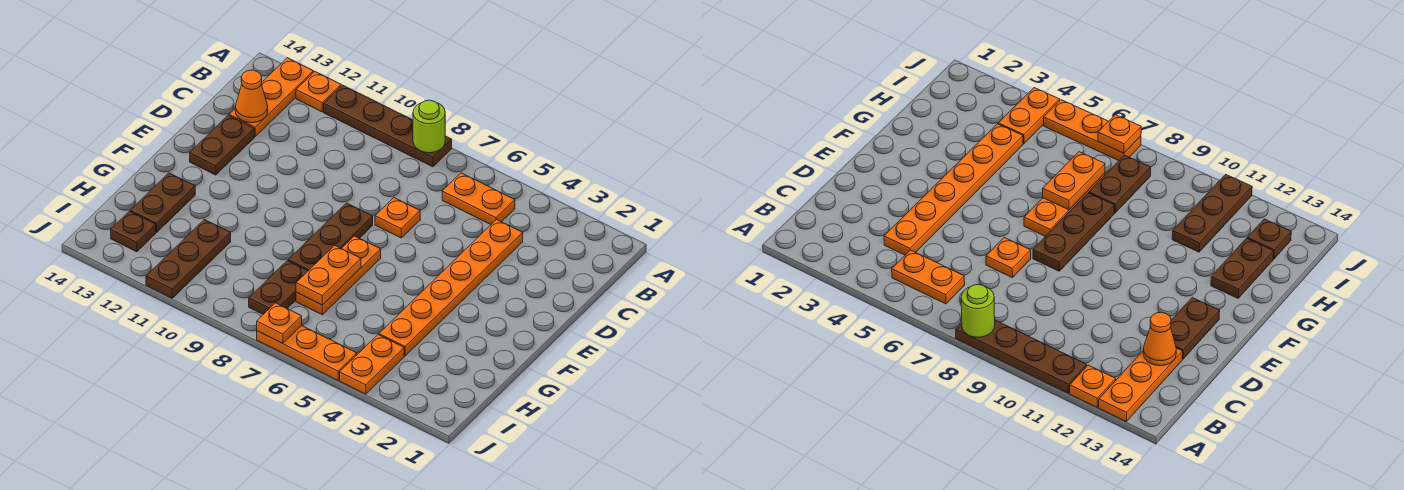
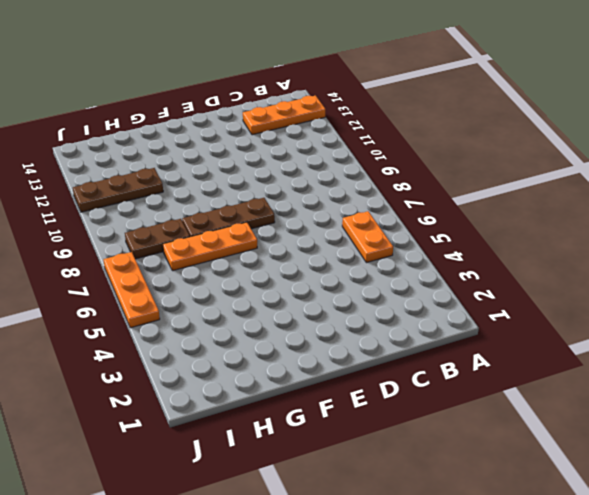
none -> brown plate A8:A11 level 1
none -> orange plate A12 level 1
none -> orange plate C4:H4 level 1

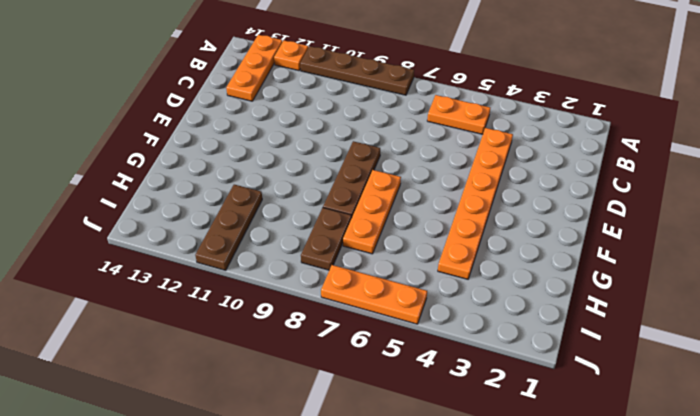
none -> orange plate D7 level 1
none -> brown plate D13:E13 level 1
none -> brown plate G13:H13 level 1

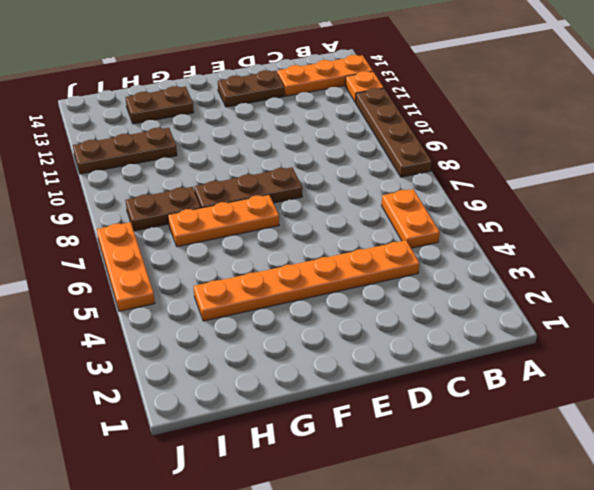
none -> orange plate D7 level 1
none -> orange plate I4:J4 level 1
none -> brown plate I13 level 1

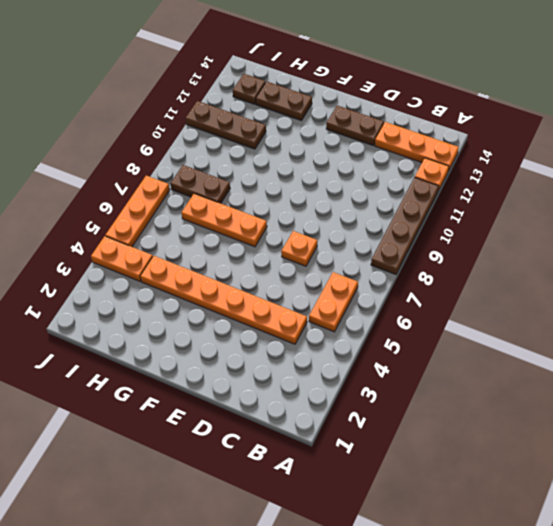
none -> brown plate E8:G8 level 1
none -> lime round brick A8 level 2
none -> orange cone C13 level 2

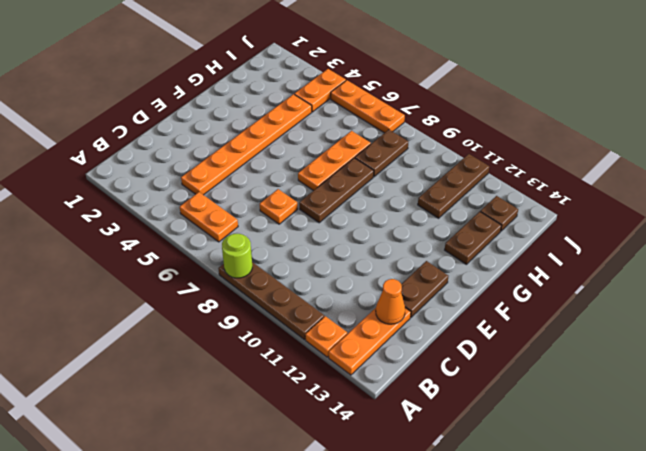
none -> orange plate G7:H7 level 2
none -> orange plate J7 level 2

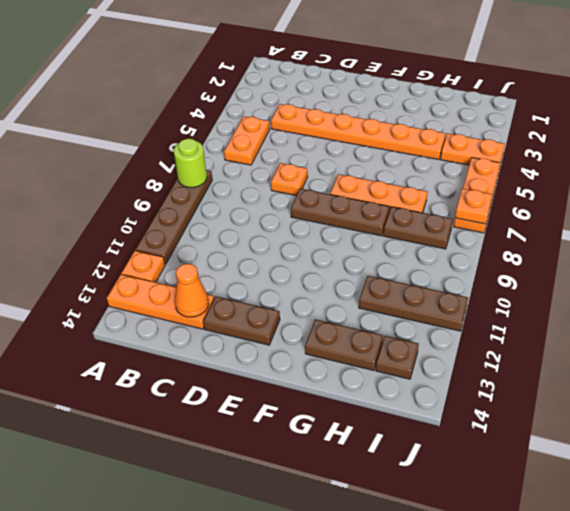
none -> orange plate G7:H7 level 2

